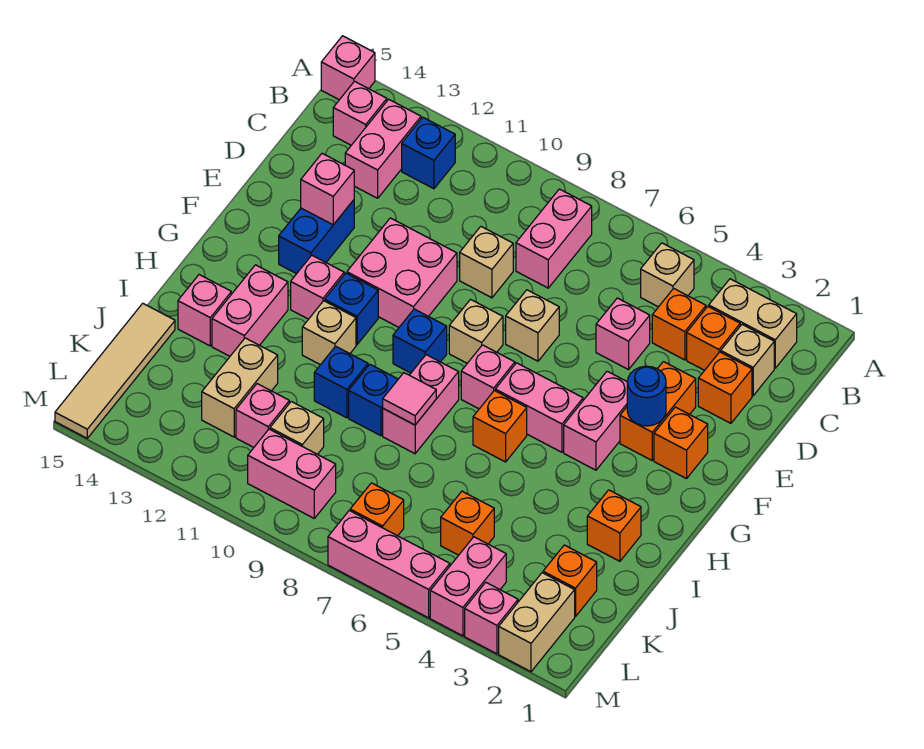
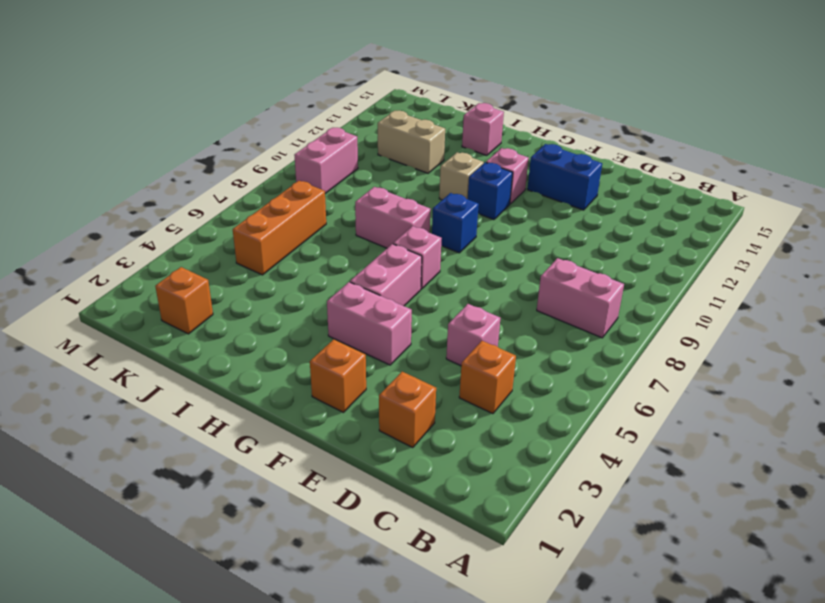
orange brick K5:K7 level 1 -> orange brick K5 level 1
none -> pink brick A15 level 1
none -> tan brick B2:B3 level 1
none -> tan brick B5 level 1
none -> blue brick B12 level 1

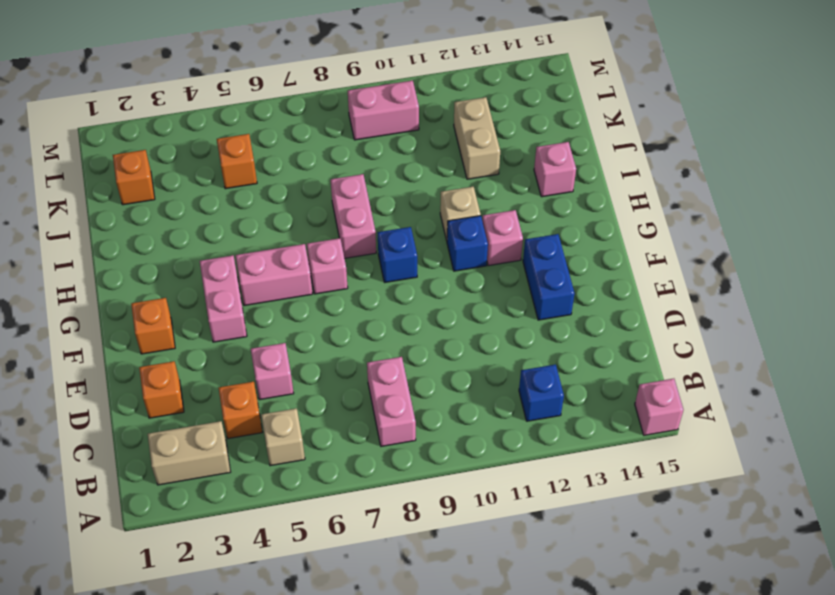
none -> pink brick B13:C13 level 1
none -> pink brick B14 level 1
none -> tan brick C2 level 1
none -> orange brick C3 level 1

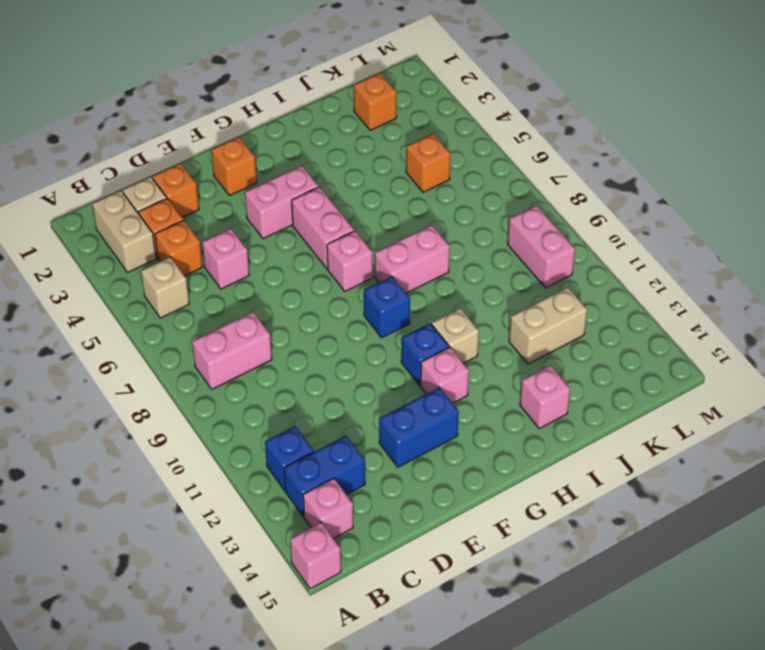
blue brick B13:C13 level 1 -> pink brick B13:C13 level 1
none -> tan brick D9 level 1
none -> orange brick E3:F3 level 1
none -> tan brick E7 level 1
none -> pink brick E10:F11 level 1

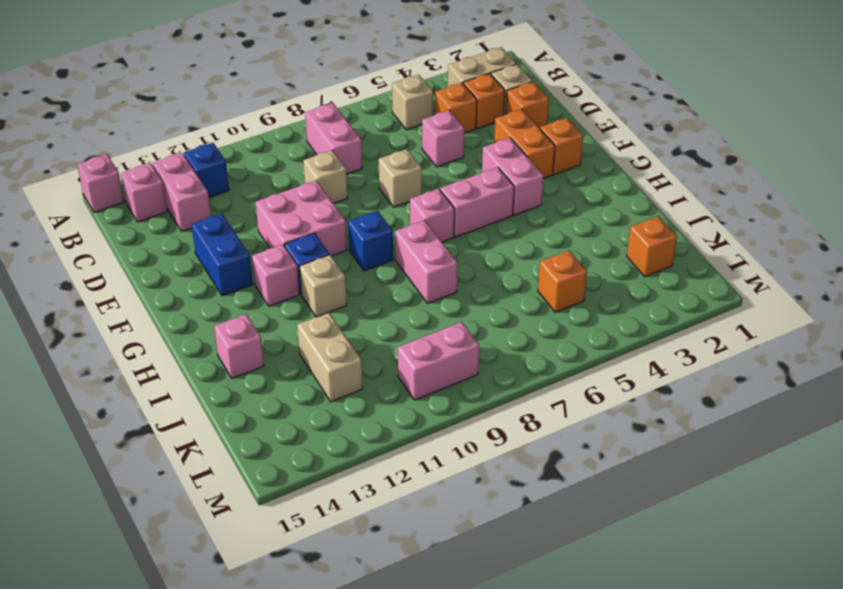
none -> tan brick F8 level 1
none -> orange brick H6 level 1
none -> pink brick H13:I13 level 1
none -> orange brick I2 level 1

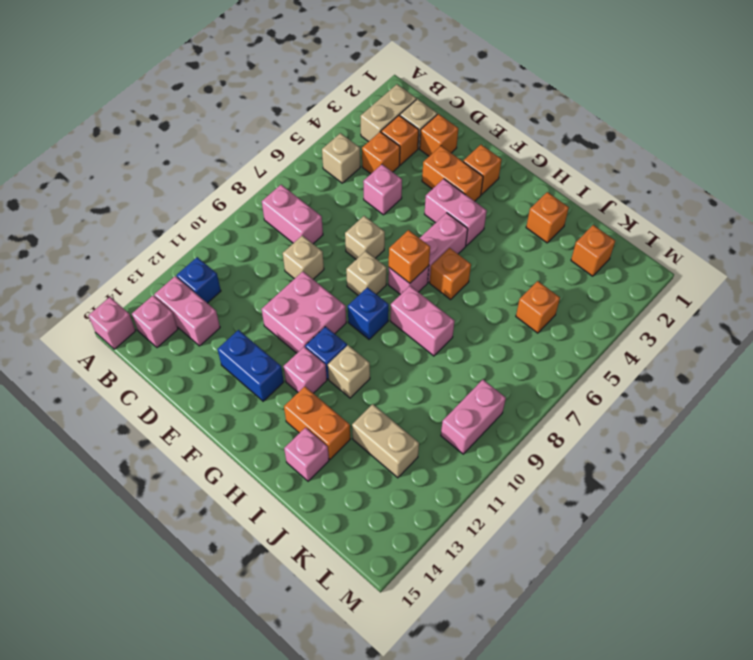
orange brick G7 level 2 -> orange brick L7 level 1
orange brick H13:I13 level 1 -> pink brick H13:I13 level 1
none -> blue brick I9 level 1
none -> blue brick I10 level 1
none -> tan tile J15:M15 level 1
none -> tan brick K10 level 1

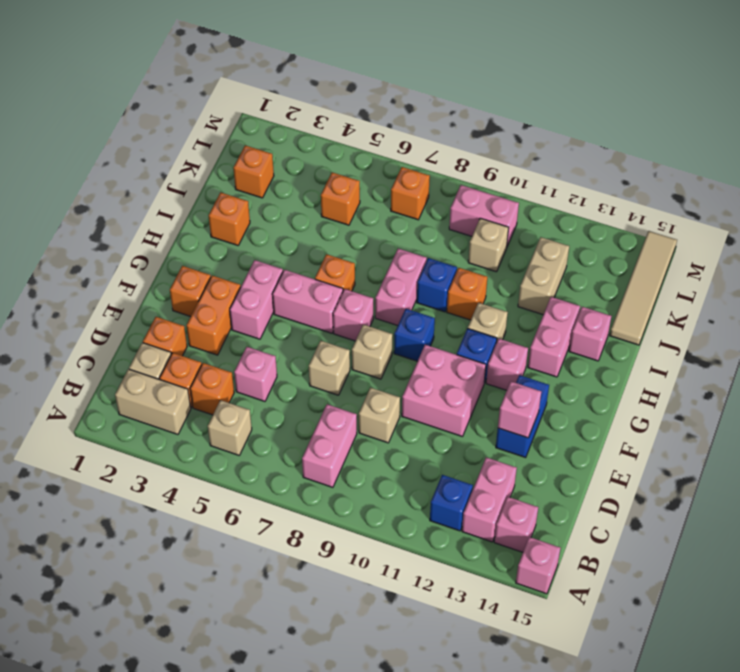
orange brick I10 level 1 -> blue brick I10 level 1
none -> pink brick K11 level 1
none -> tan brick L2:M2 level 1
none -> pink brick L4:M4 level 1
none -> pink brick M3 level 1

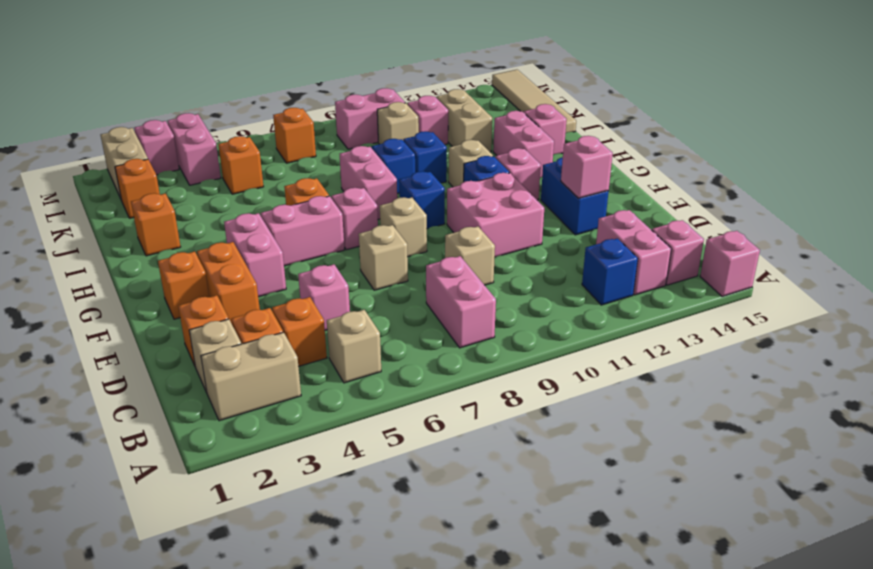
none -> pink brick M5:M7 level 1
none -> blue round brick F3 level 2
none -> pink tile I8 level 2

